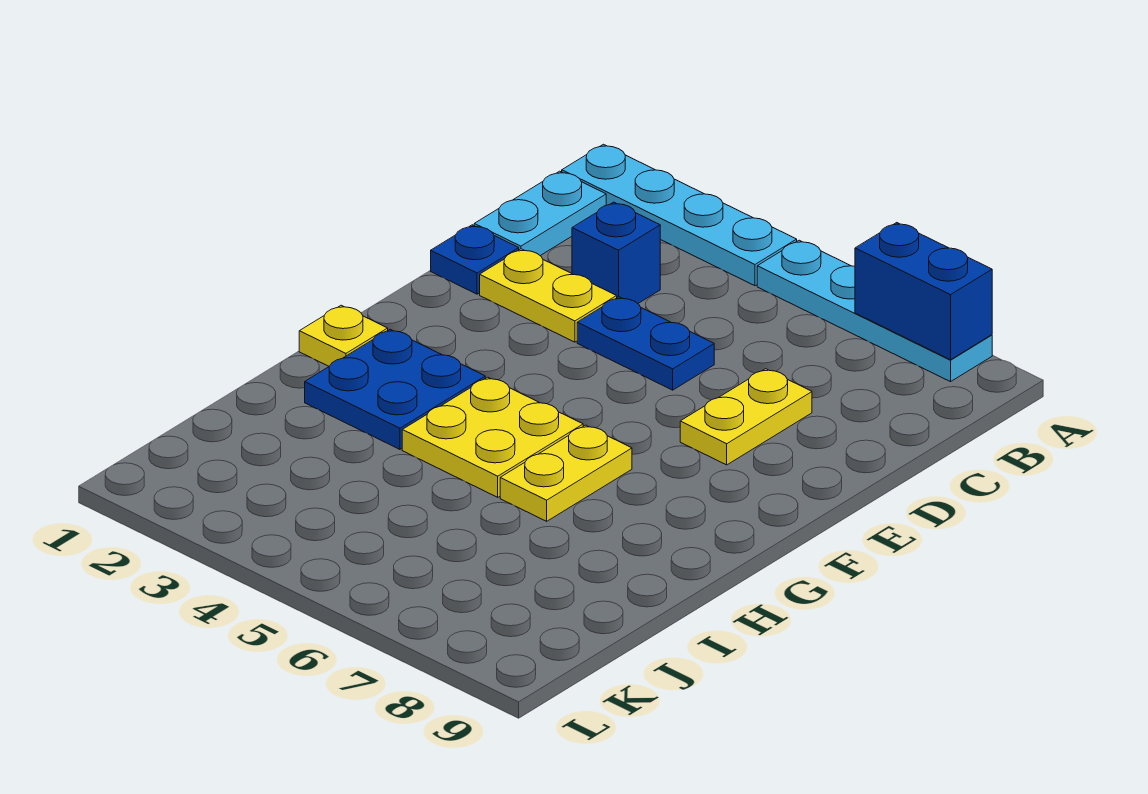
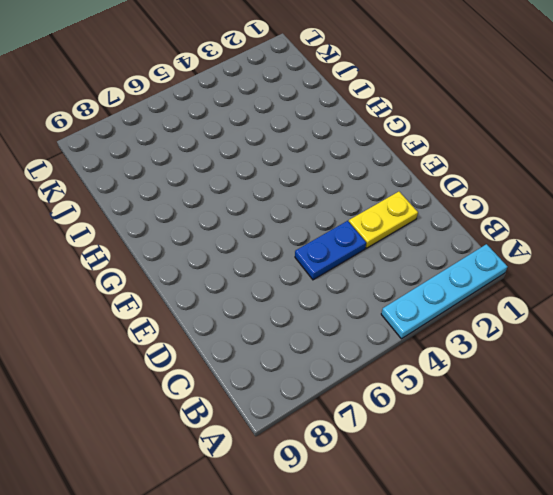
none -> cyan plate A5:A8 level 1
none -> cyan plate B1:C1 level 1
none -> blue brick C3 level 1

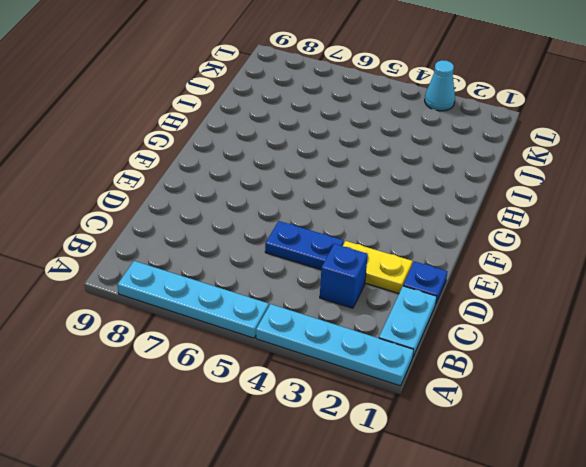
cyan cone L3 level 1 -> none
none -> yellow plate D7:E7 level 1
none -> yellow plate G1 level 1
none -> blue plate G2:H3 level 1

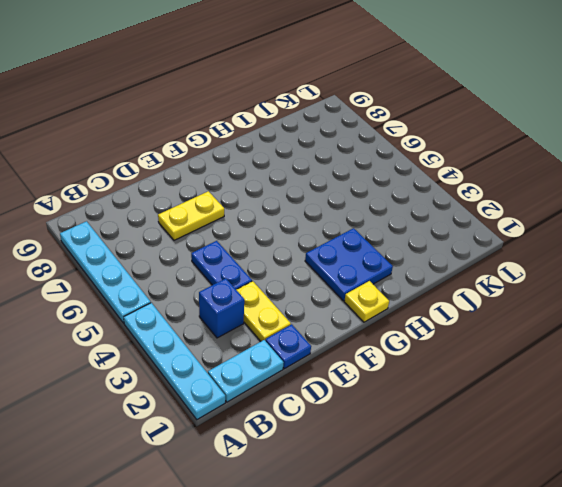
none -> yellow plate G4:H5 level 1
none -> yellow plate G6:H6 level 1
none -> blue brick A7:A8 level 2

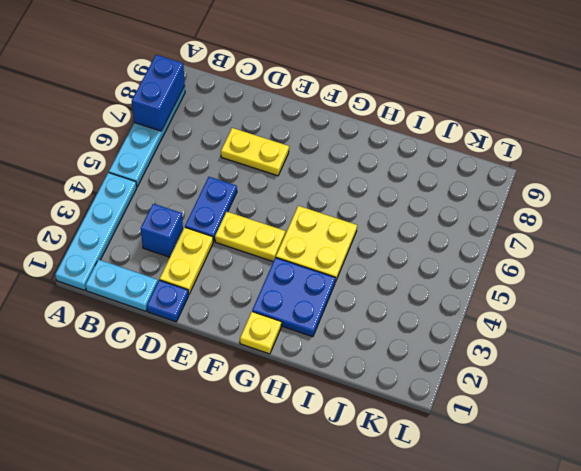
yellow plate E4:F4 level 1 -> yellow plate G6:H6 level 1

